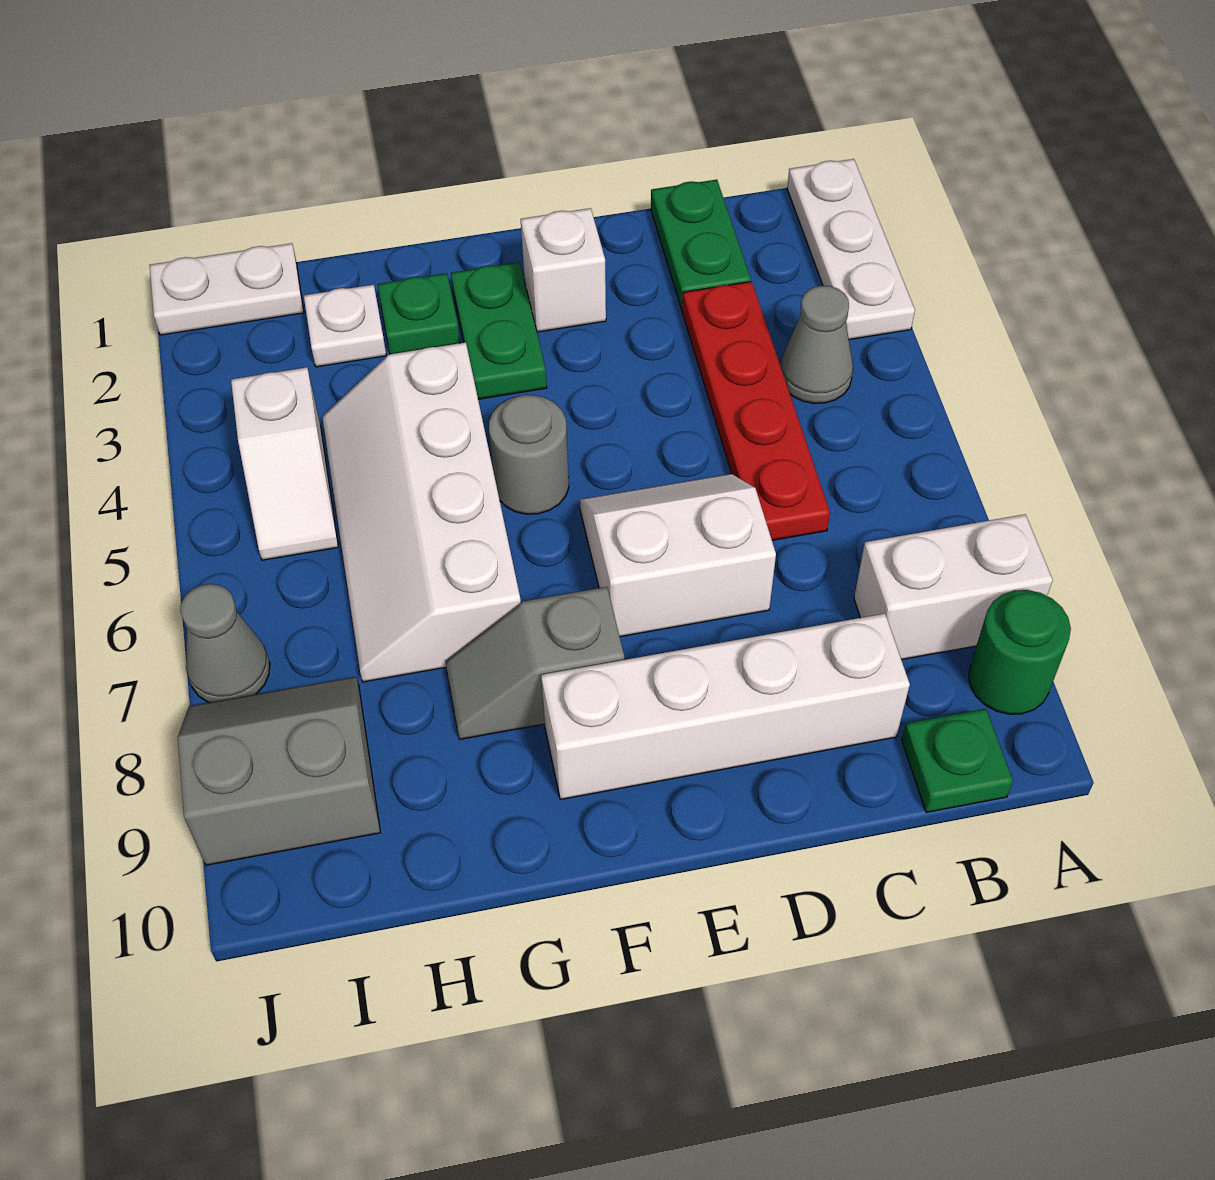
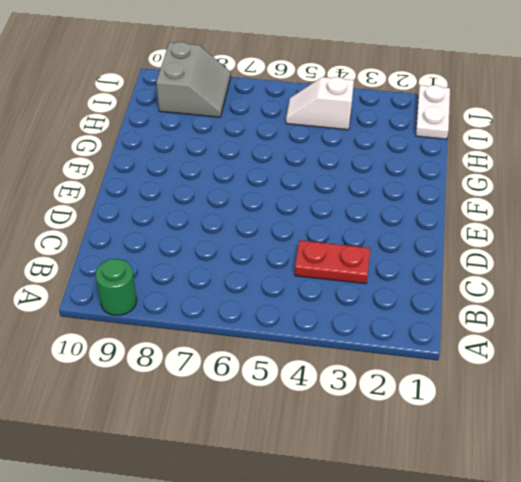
red plate C3:C4 level 1 -> red plate C3:C6 level 1
none -> white plate A1:A3 level 1
none -> white brick A8:B8 level 1
none -> grey cone B4 level 1

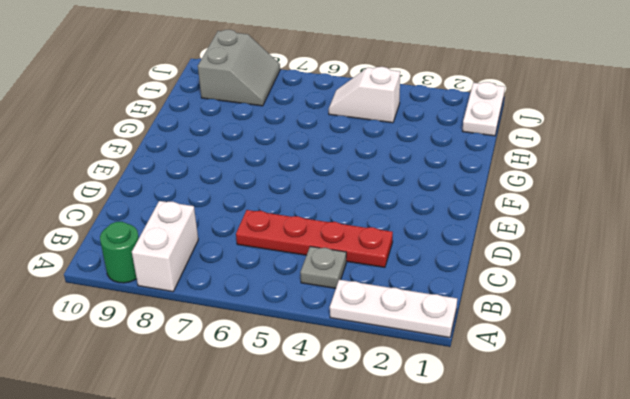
grey plate B4 level 1 -> grey cone B4 level 1
none -> green plate B10 level 1
none -> green plate C1:C2 level 1
none -> white brick C9:F9 level 1

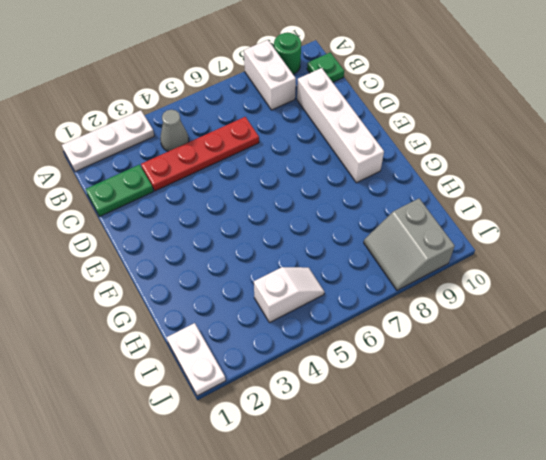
none -> white slope D6:E7 level 1 top 7
none -> white brick E2 level 1
none -> green plate F2:F3 level 1

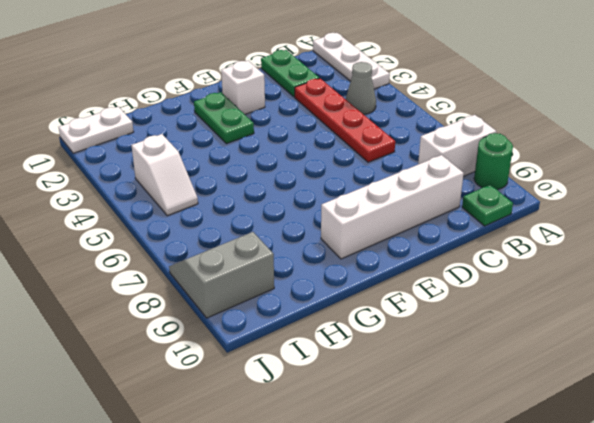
none -> white slope D6:E7 level 1 top 7
none -> grey round brick F5 level 1
none -> grey slope F8:G8 level 1 top F

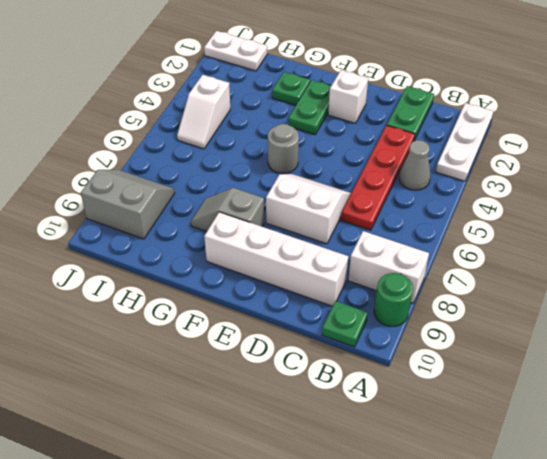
none -> white slope G4:H7 level 1 top G
none -> white plate H2 level 1
none -> grey cone J7 level 1

